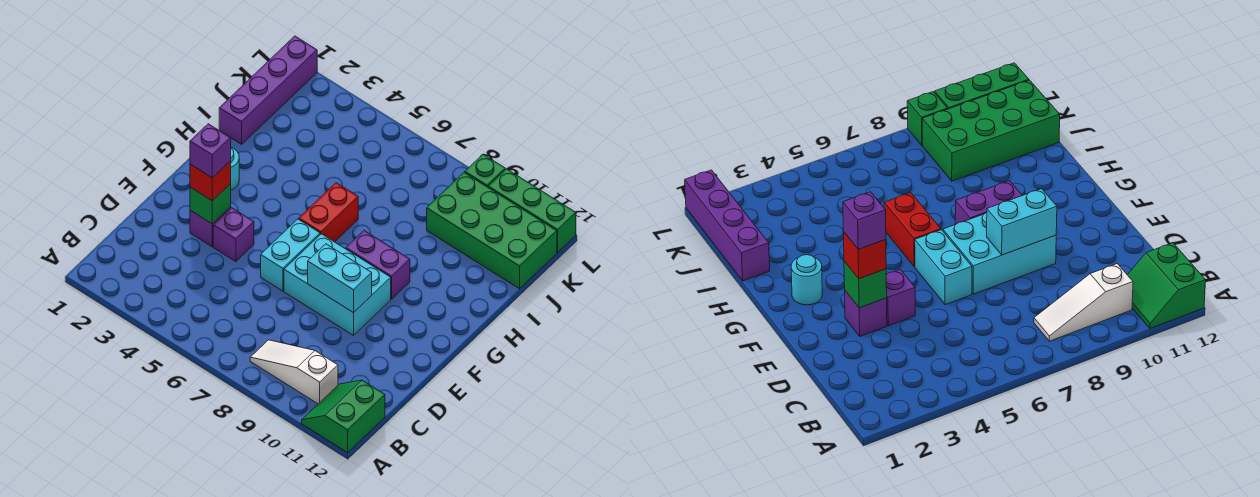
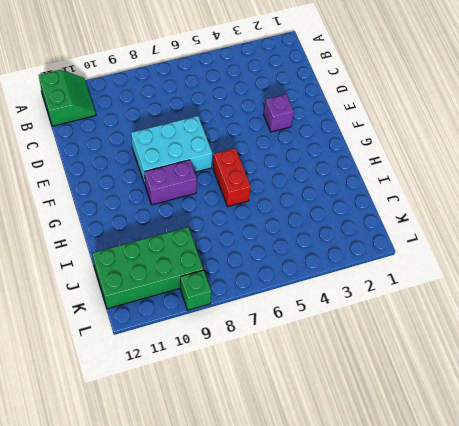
none -> white slope B8:B10 level 1 top 10
none -> purple brick E4 level 1
none -> cyan brick E6:F6 level 1

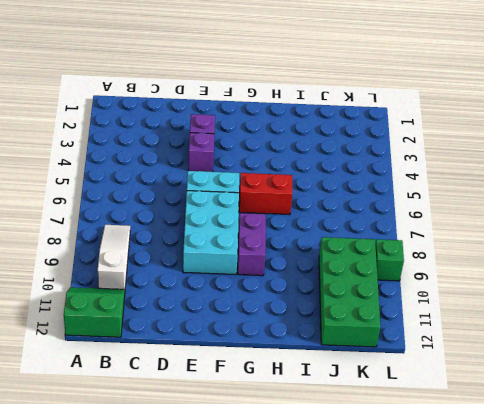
none -> cyan round brick G2 level 1
none -> purple brick I1:L1 level 1
none -> green brick L10:L12 level 1

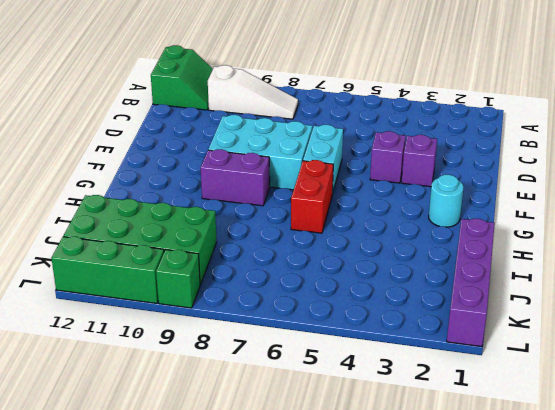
none -> green brick E3 level 2
none -> cyan brick E8:E9 level 2
none -> red brick E3 level 3

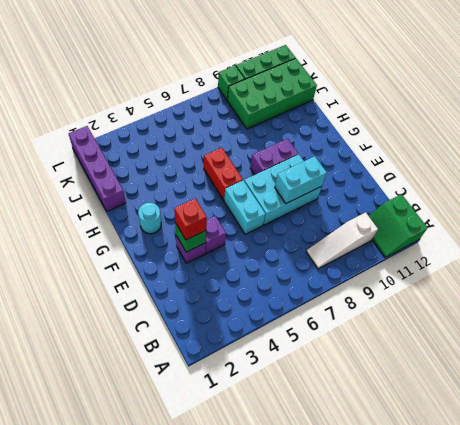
none -> purple brick E3 level 4

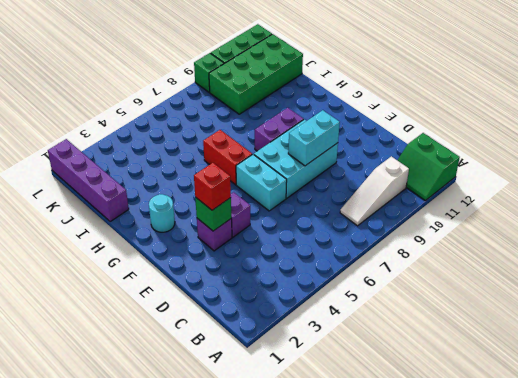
none -> purple brick E3 level 4

